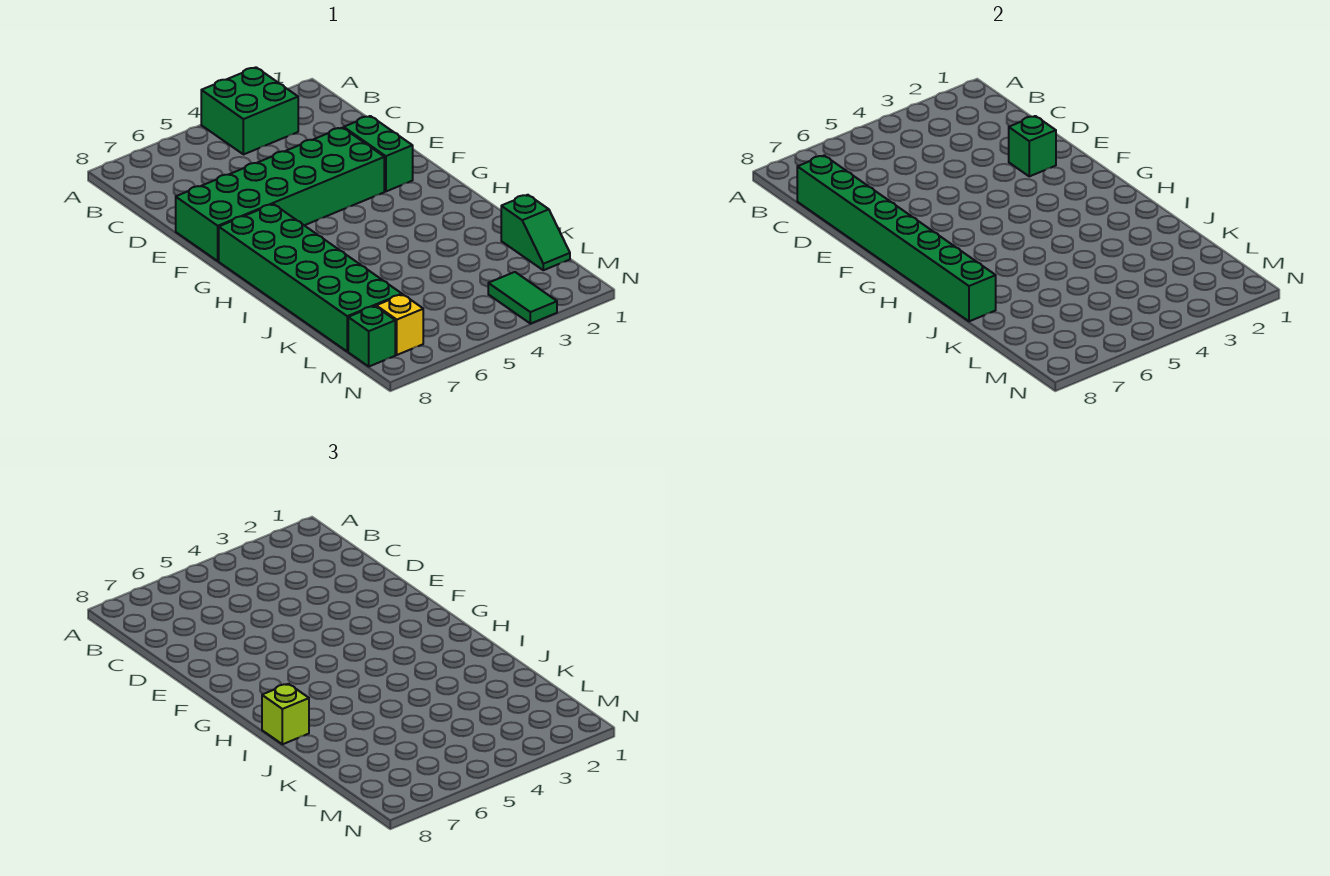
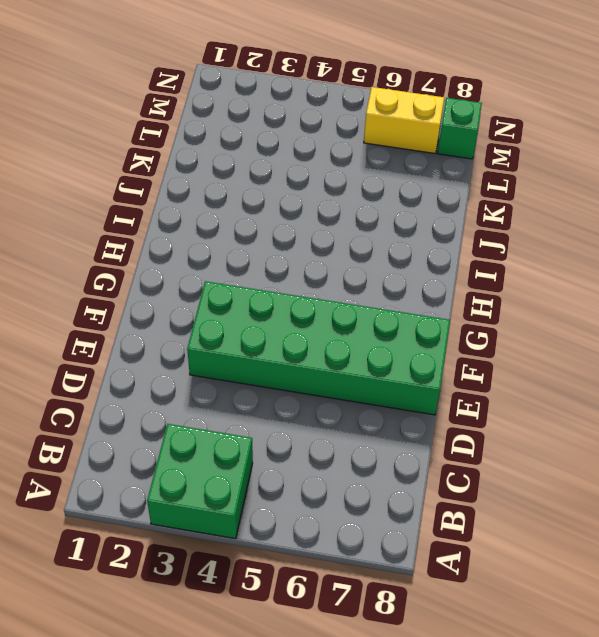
yellow brick M6:M7 level 1 -> yellow brick M7 level 1
none -> green brick E2:F2 level 1
none -> green brick G7:L8 level 1

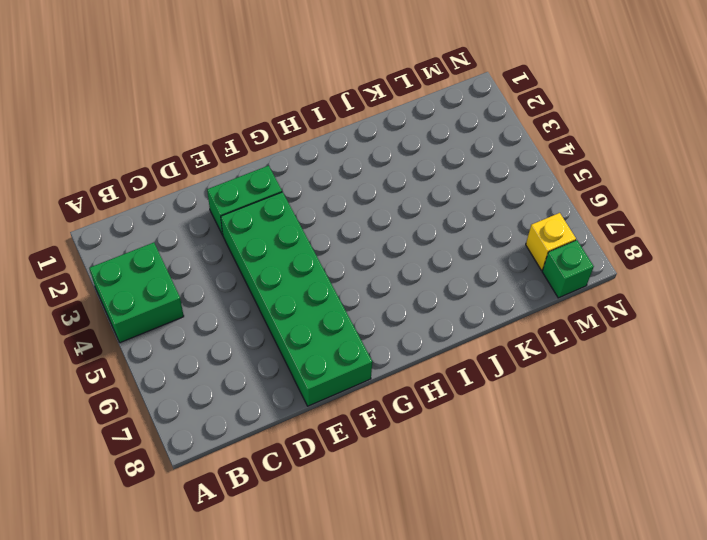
none -> green brick G7:L8 level 1
none -> green slope K1:L1 level 1 top K

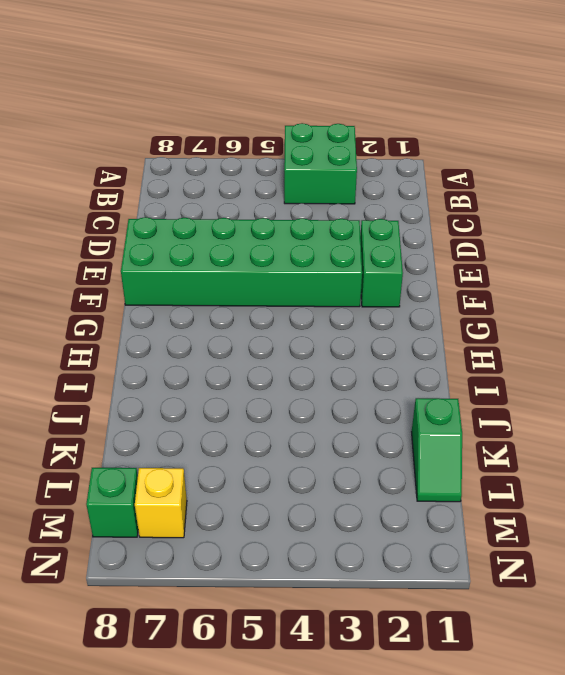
none -> green brick G7:L8 level 1
none -> green tile M3:N3 level 1

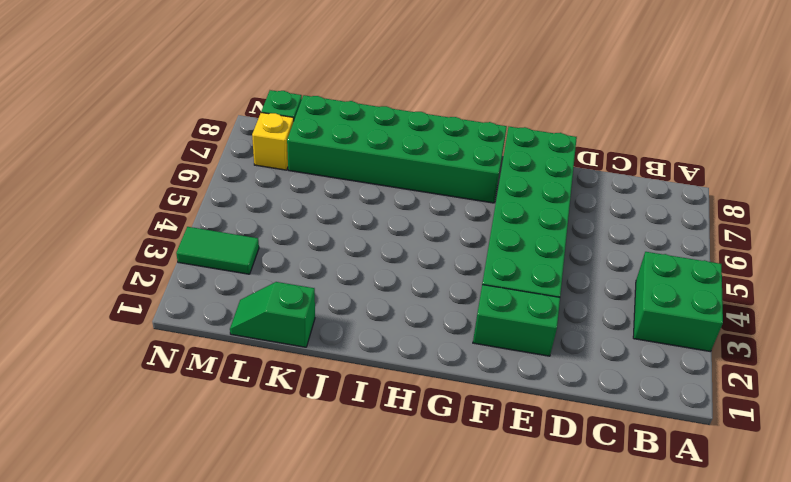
none -> green brick C8:J8 level 2
none -> green brick E2 level 2

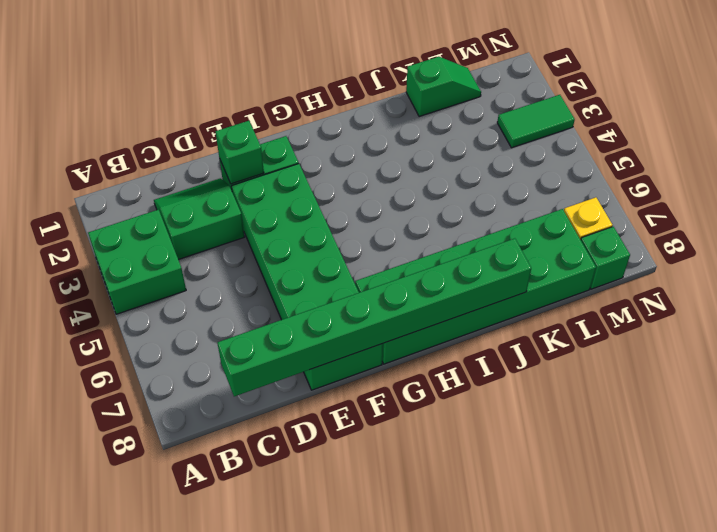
green slope C2:D3 level 1 top 3 -> none
none -> lime brick I8 level 3

